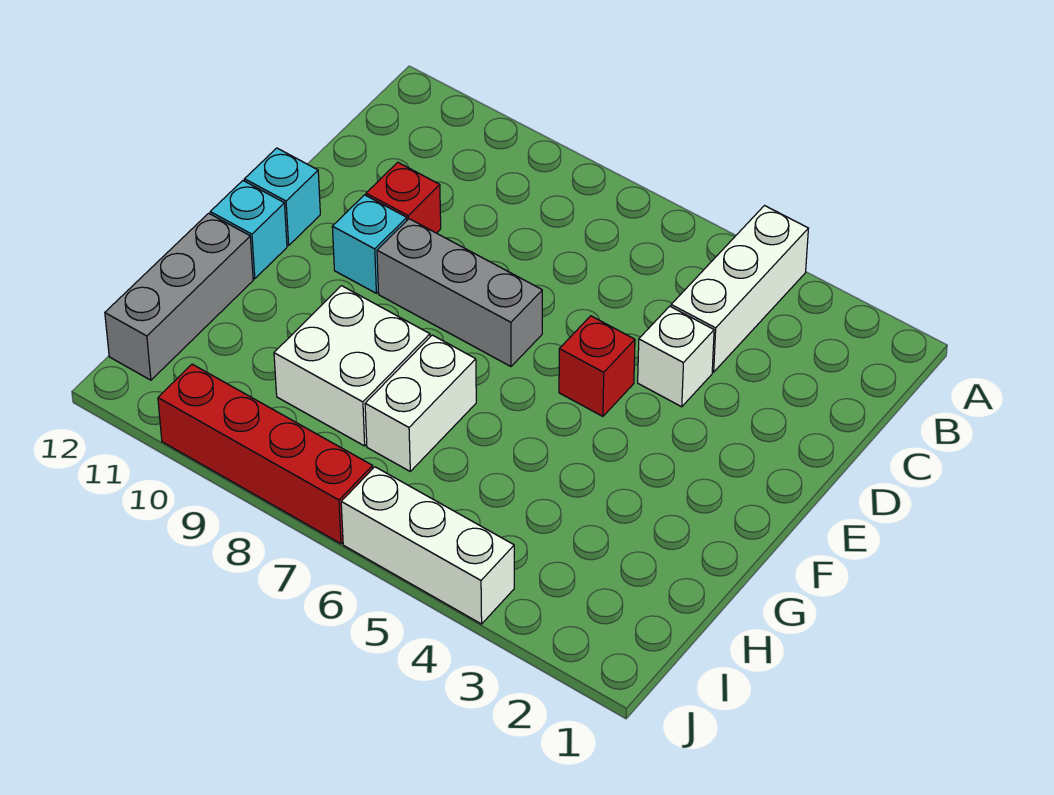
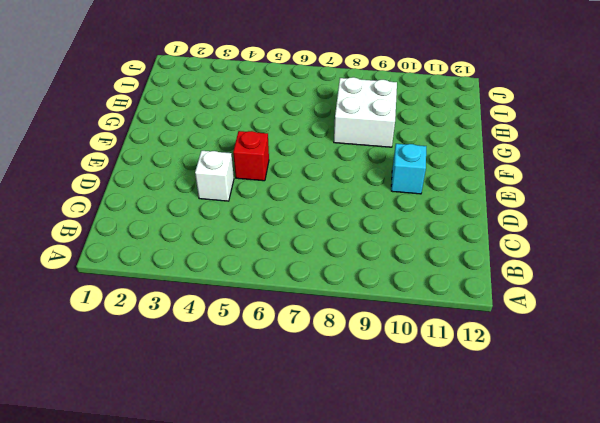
none -> white brick A4:C4 level 1
none -> red brick D10 level 1
none -> grey brick E7:E9 level 1

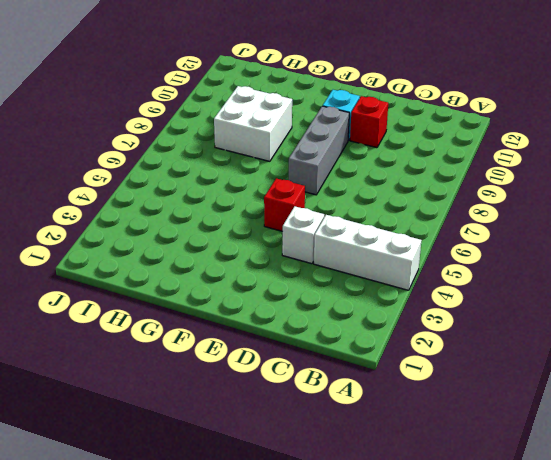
none -> cyan brick E12 level 1
none -> cyan brick F12 level 1
none -> white brick G7:H7 level 1

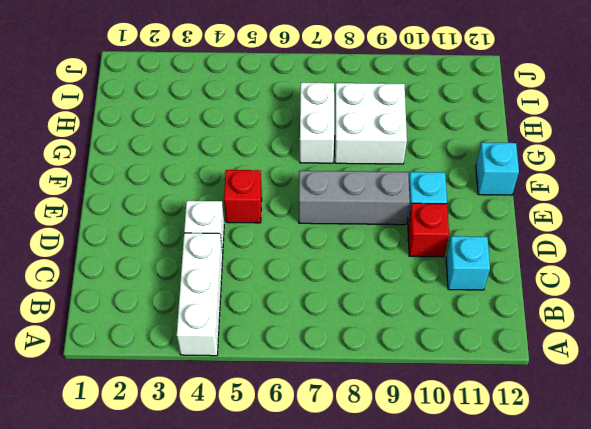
cyan brick C11 level 1 -> cyan brick E12 level 1
none -> grey brick G12:I12 level 1
none -> white brick J4:J6 level 1
none -> red brick J7:J10 level 1

